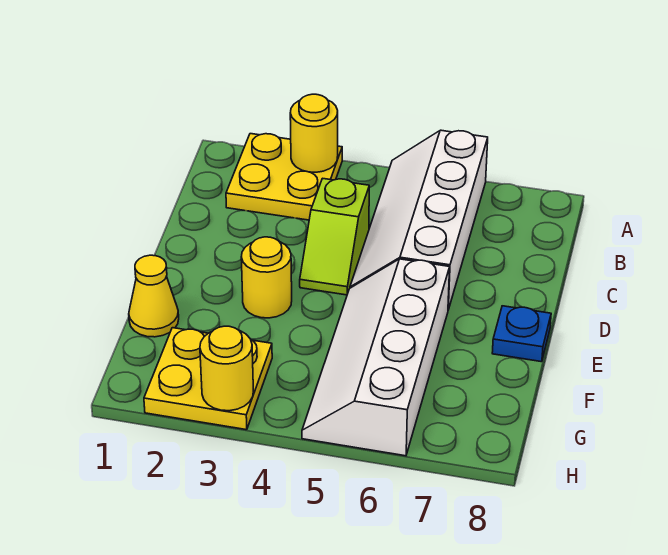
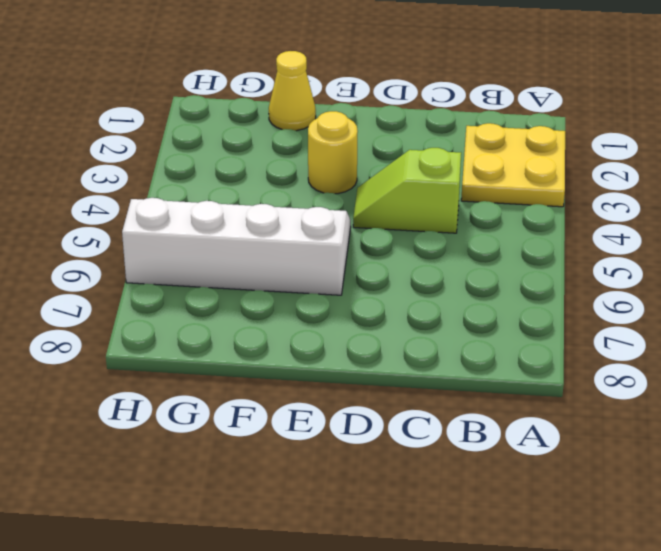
none -> white slope A5:D6 level 1 top 6
none -> blue plate E8 level 1

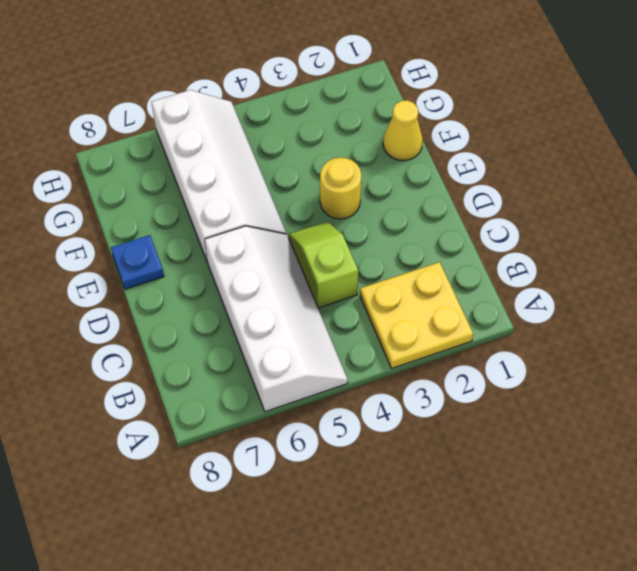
none -> yellow plate G2:H3 level 1
none -> yellow round brick A3 level 2

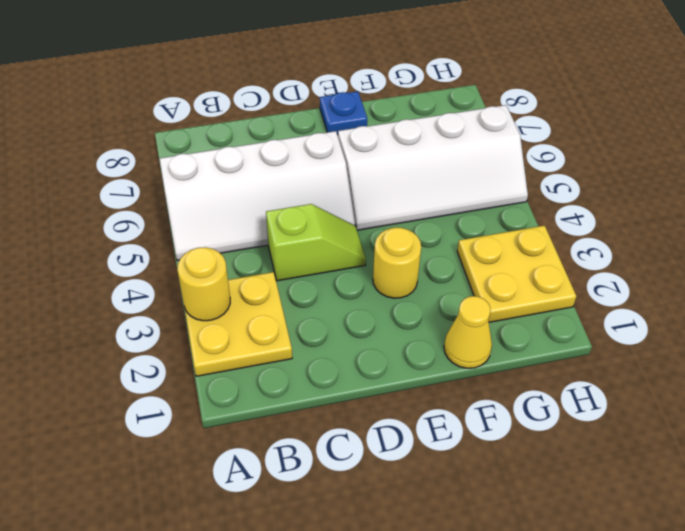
none -> yellow round brick H3 level 2

